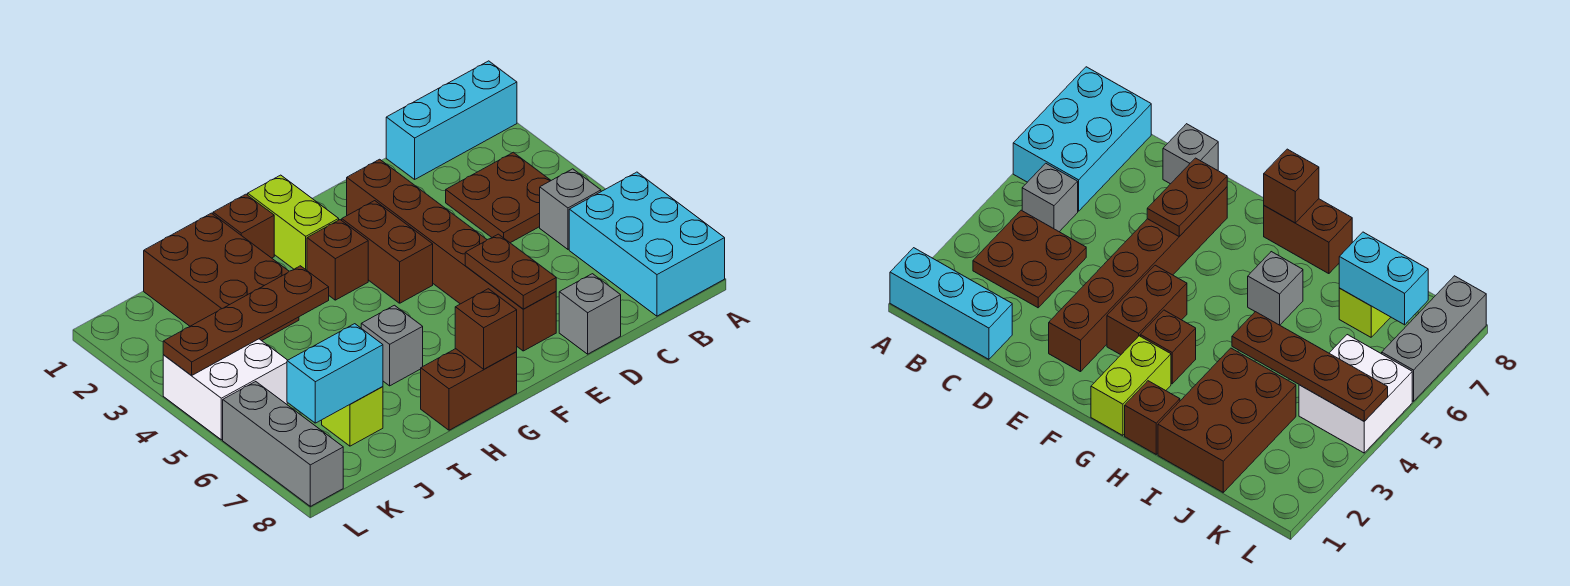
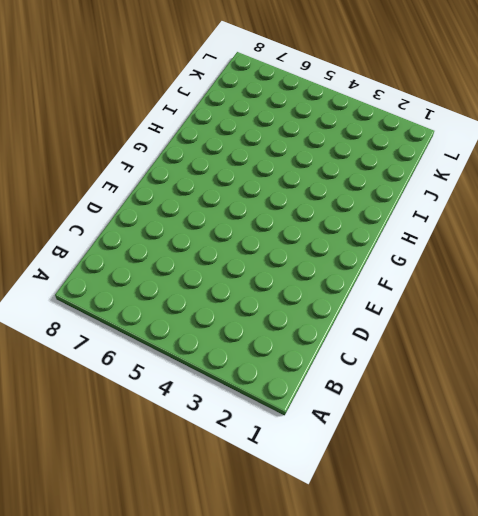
none -> cyan brick A1:C1 level 1
none -> cyan brick A6:B8 level 1
none -> brown plate B3:C4 level 1

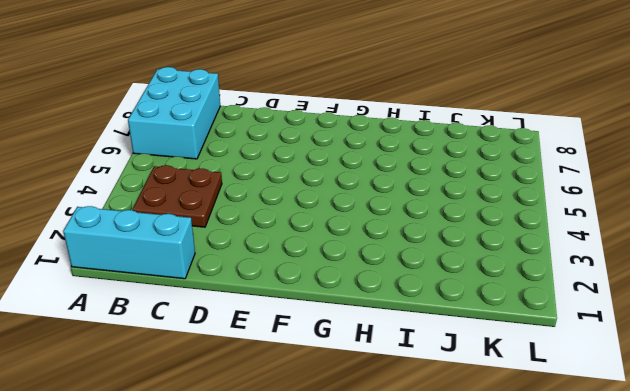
none -> grey brick B5 level 1
none -> grey brick D8 level 1
none -> brown brick E2:E7 level 1

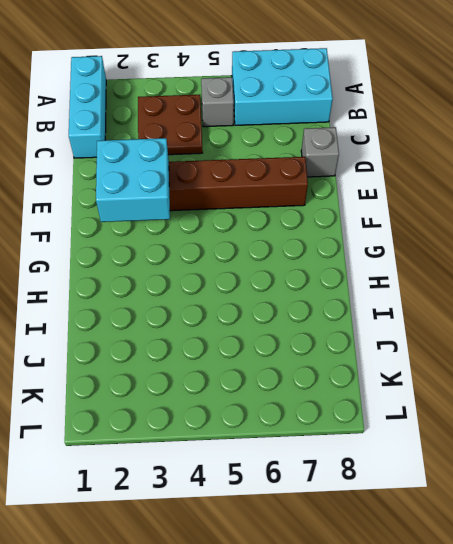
cyan brick E2:F3 level 2 -> none
none -> brown brick F3:F4 level 1
none -> lime brick G1:G2 level 1
none -> brown brick G3 level 1

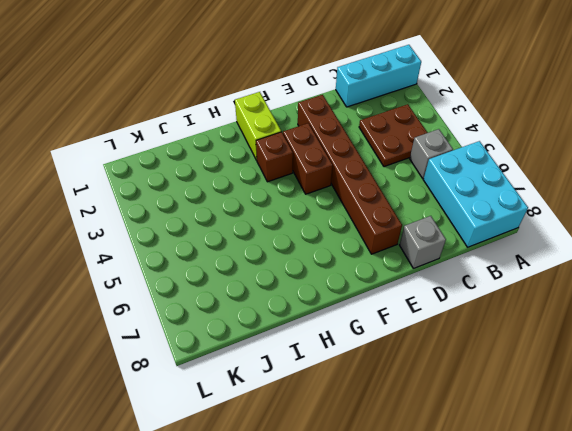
none -> brown brick G8:H8 level 1
none -> brown brick H1 level 1
none -> grey brick H6 level 1

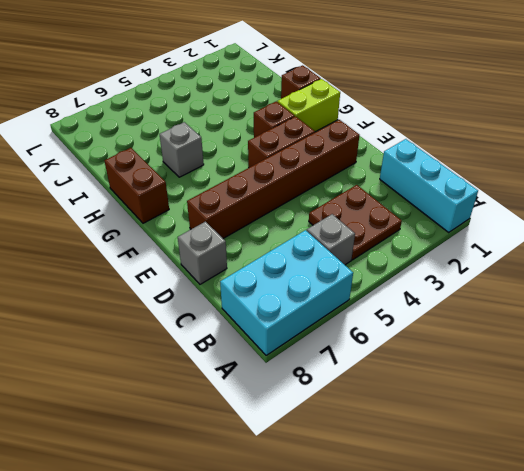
none -> brown brick I1:J3 level 1
none -> lime brick J7 level 1
none -> white brick K4:L5 level 1

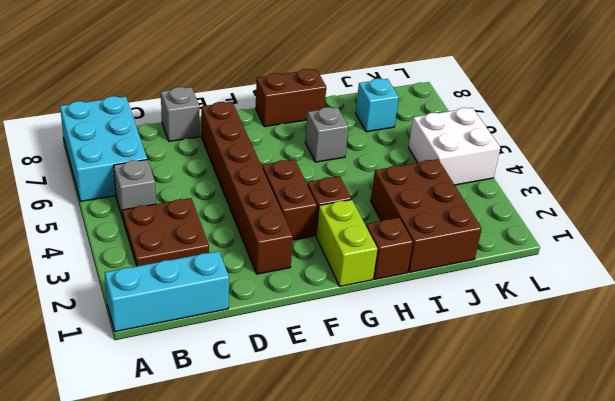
cyan brick J7 level 1 -> lime brick J7 level 1
none -> grey brick L6:L8 level 1
none -> brown plate E6:E7 level 2
none -> brown brick G8 level 2

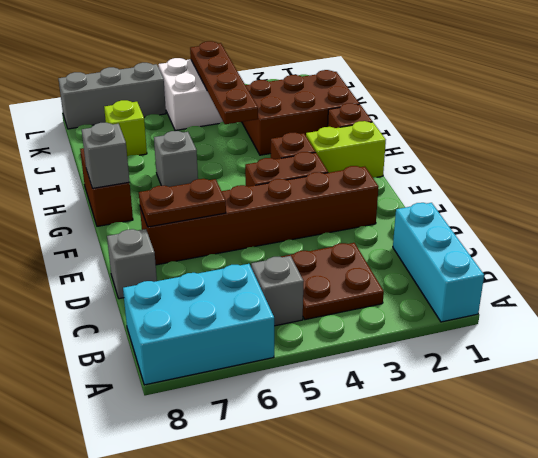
grey brick G8 level 2 -> brown brick G8 level 2
none -> cyan brick J7:K7 level 2

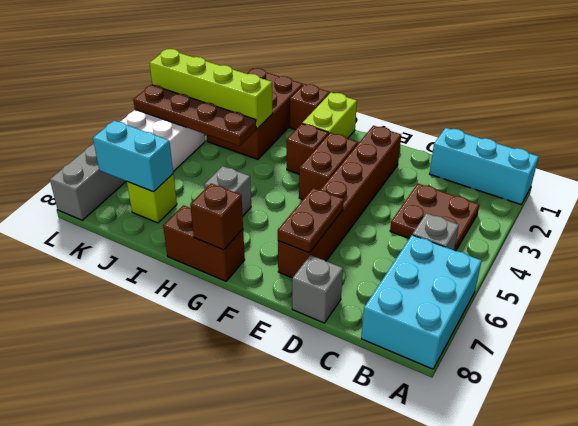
lime brick I3:L3 level 2 -> none

